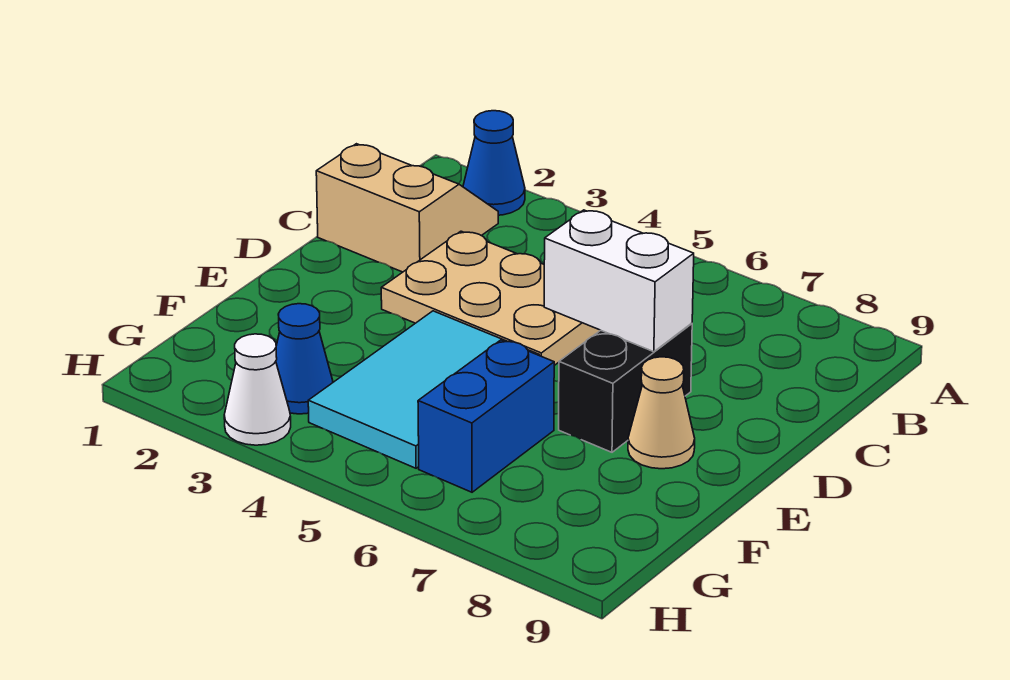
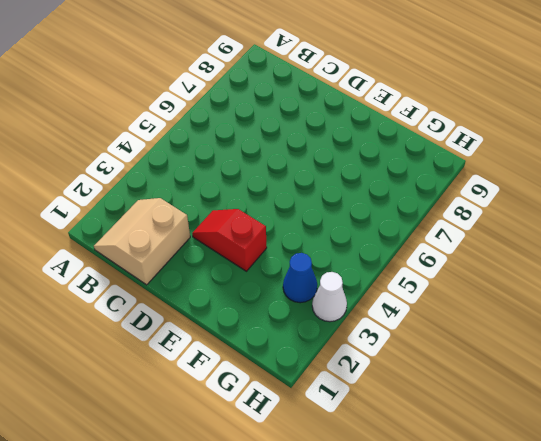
red slope D3:E3 level 1 top E -> tan plate C3:D5 level 1
none -> blue cone A2 level 1
none -> black brick D7:E7 level 1

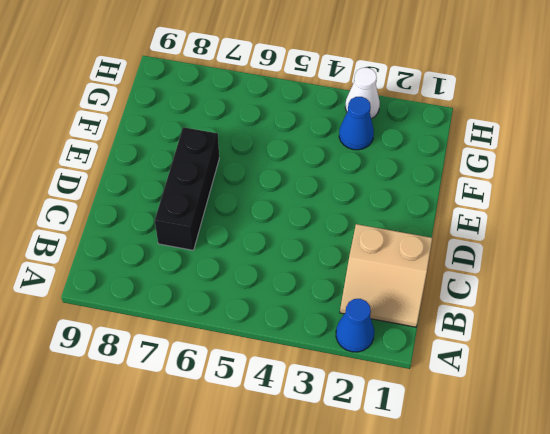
black brick C7:E7 level 1 -> black brick D7:E7 level 1
none -> tan plate C3:D5 level 1
none -> cyan tile E4:G5 level 1

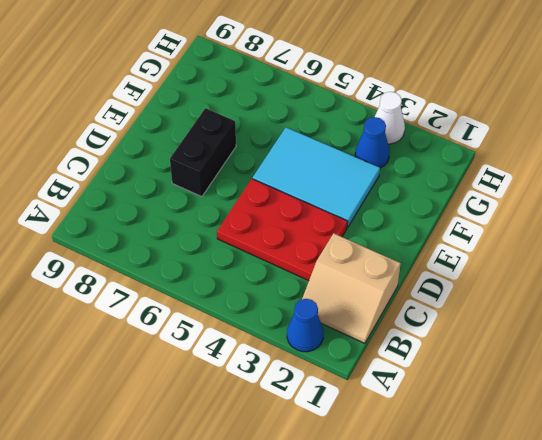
red plate C3:D5 level 1 -> tan plate C3:D5 level 1
cyan tile E3:F5 level 1 -> cyan tile E4:G5 level 1
none -> tan cone E8 level 1
none -> blue brick F6:G6 level 1

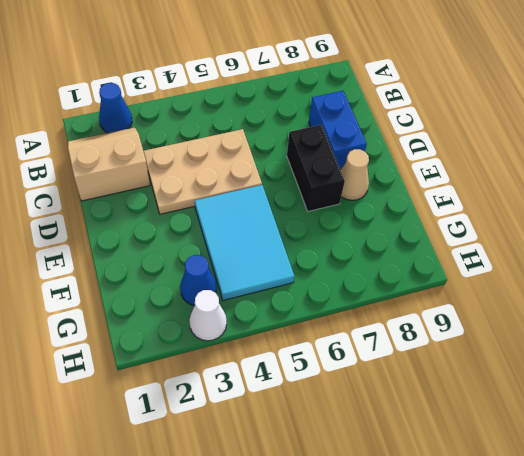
blue brick C8:D8 level 1 -> blue brick F6:G6 level 1
none -> white brick D6:D7 level 2

